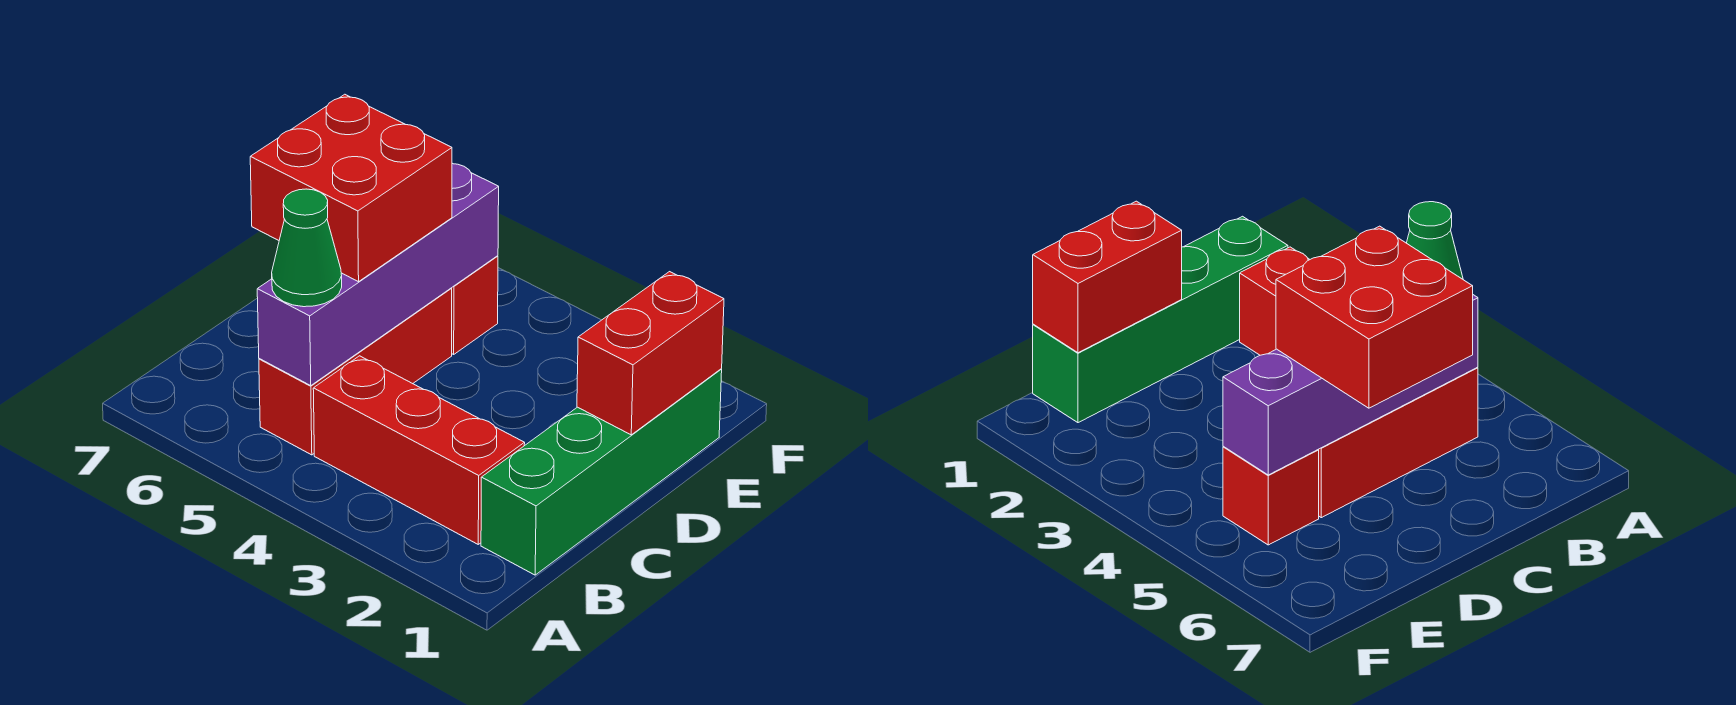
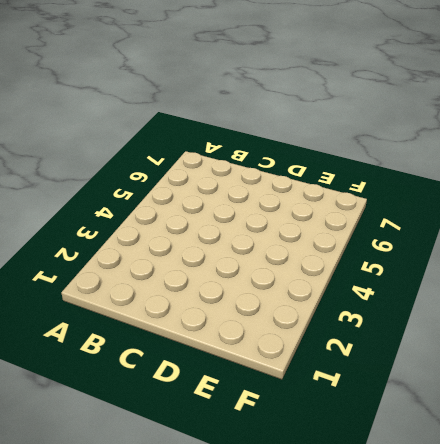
none -> green brick B1:E1 level 1
none -> red brick B2:B4 level 1

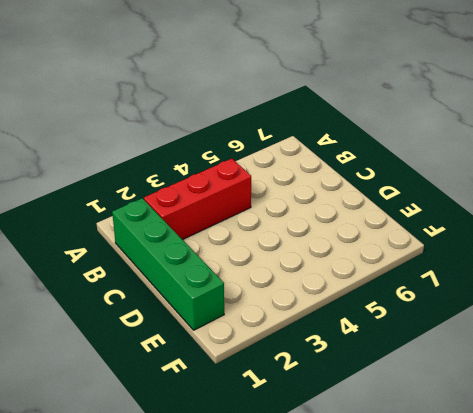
none -> red brick B5:D5 level 1
none -> red brick E5 level 1

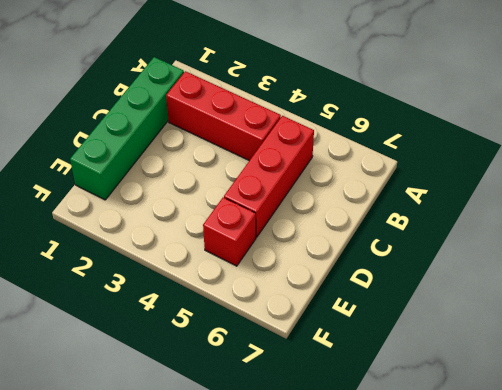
none -> purple brick B5:E5 level 2
none -> red brick D1:E1 level 2

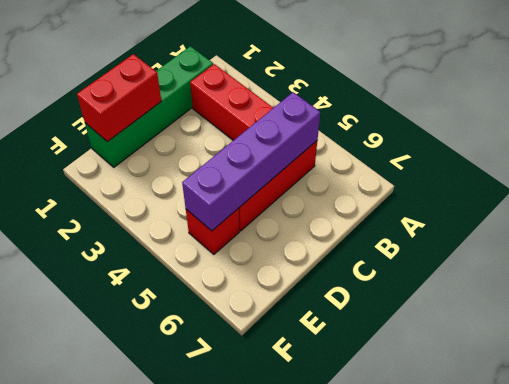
none -> green cone B5 level 3
none -> red brick C5:D6 level 3

